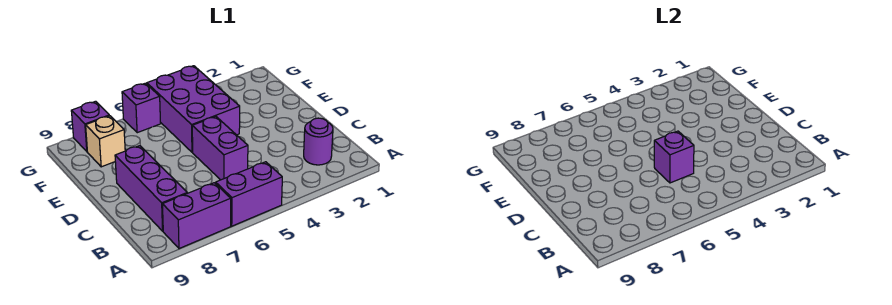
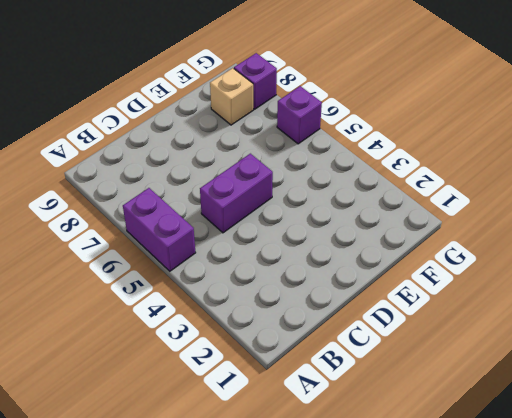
none -> purple brick A7:A8 level 1
none -> purple round brick B2 level 1

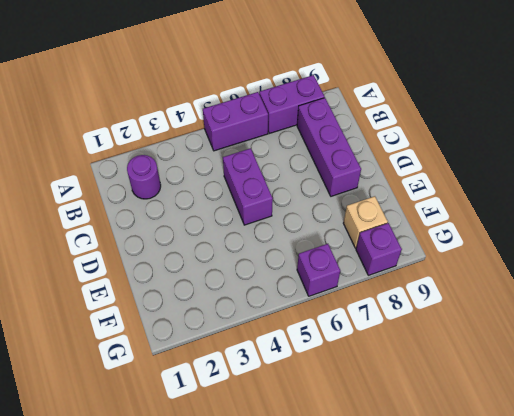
none -> purple brick E4:G5 level 1
none -> purple brick C5 level 2

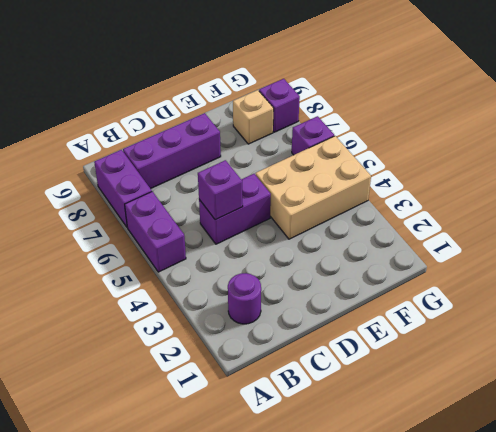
tan brick E4:G5 level 1 -> purple brick E4:G5 level 1

